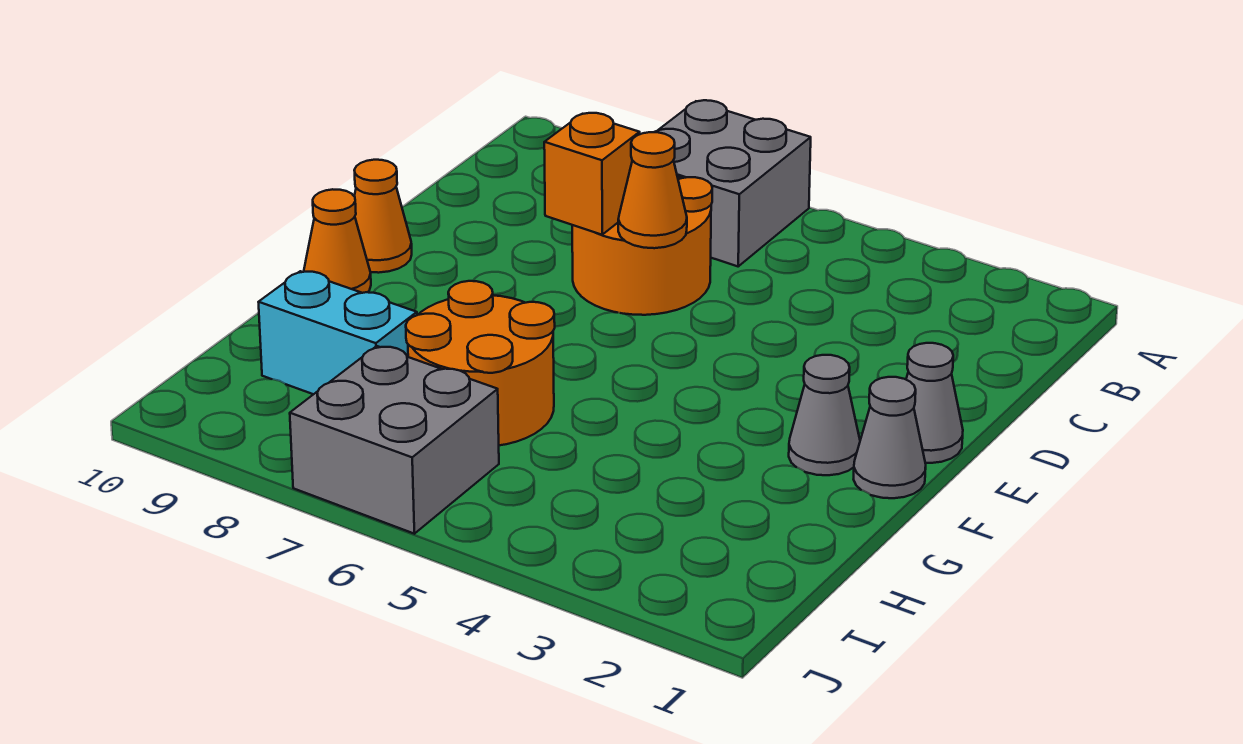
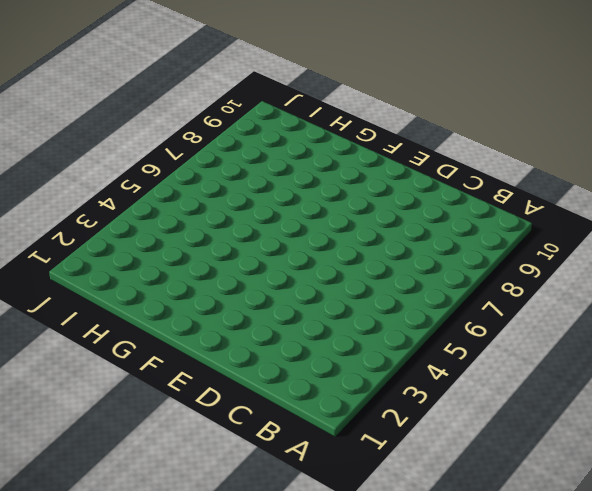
none -> grey brick A6:B7 level 1
none -> orange round brick C6:D7 level 1
none -> grey cone E1 level 1

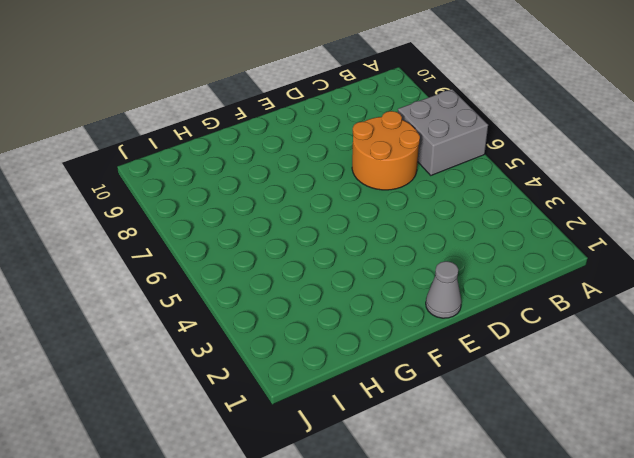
none -> orange cone E10 level 1
none -> grey cone F1 level 1
none -> grey cone F2 level 1

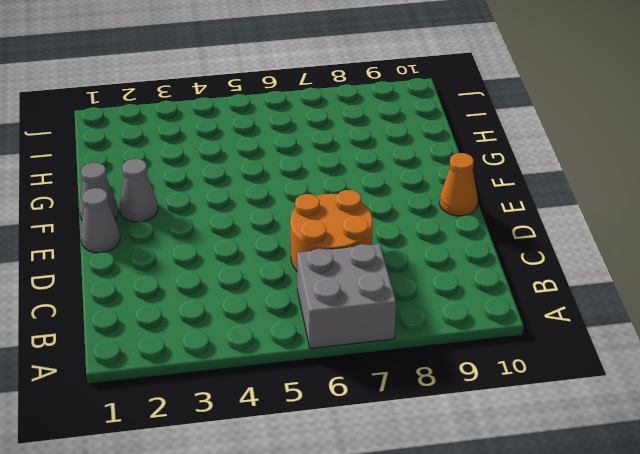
none -> orange cone F10 level 1
none -> orange round brick G6:H7 level 1
none -> cyan brick H8:H9 level 1

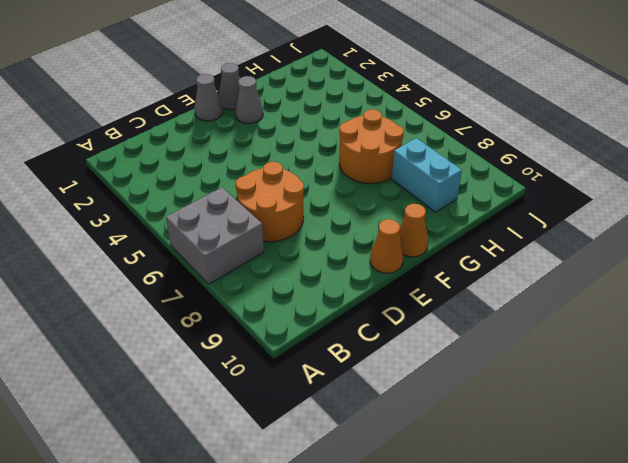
none -> grey brick I6:J7 level 1
none -> orange cone D6 level 2
none -> orange brick D7 level 2

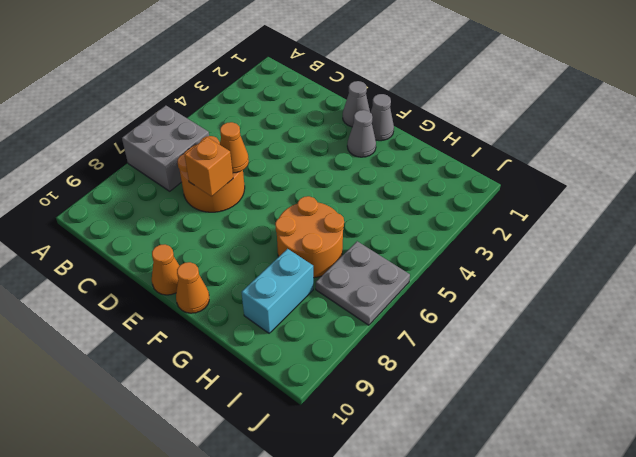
grey plate I6:J7 level 1 -> grey brick I6:J7 level 1

